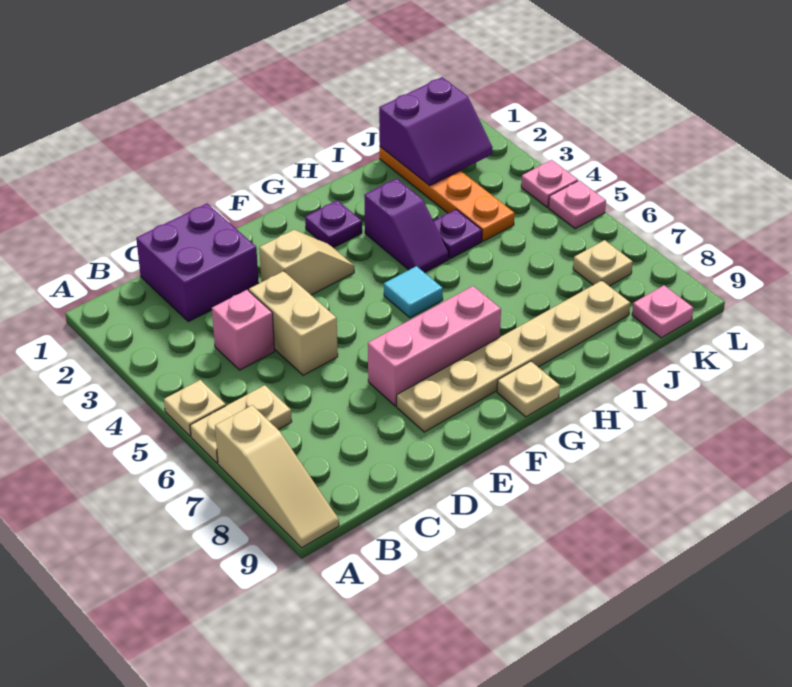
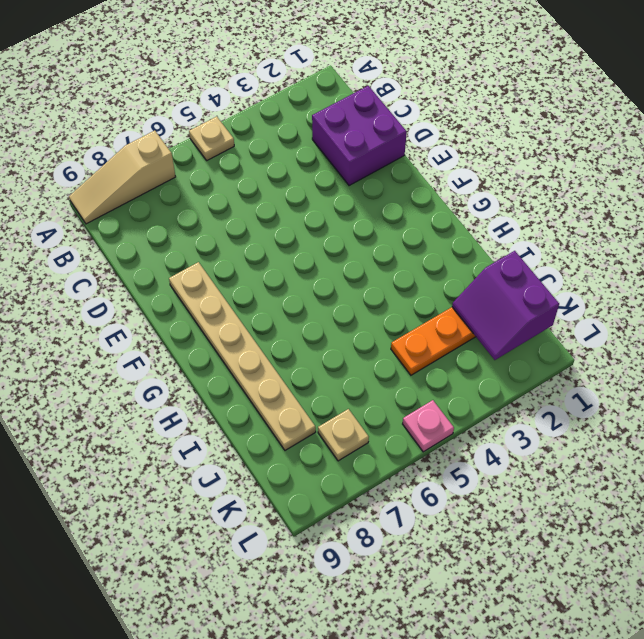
none -> tan plate A6:B6 level 1
none -> pink brick C4 level 1
none -> tan brick D4:D5 level 1

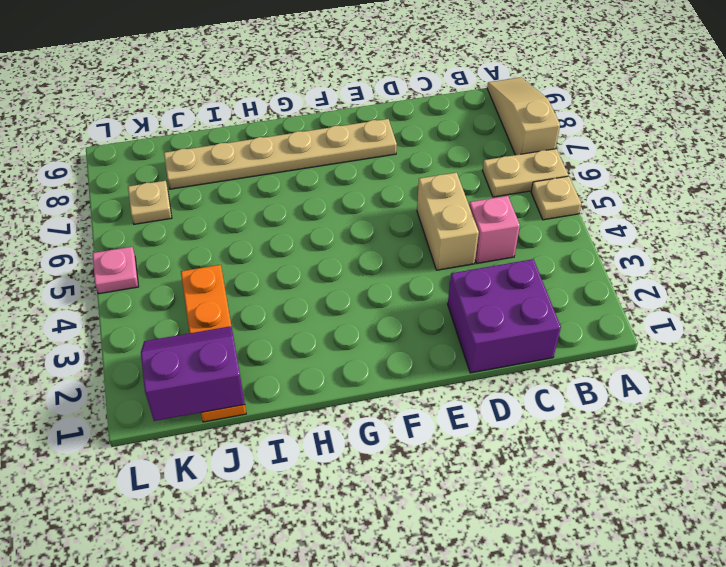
none -> tan slope E3:F3 level 1 top E
none -> pink brick E7:G7 level 1
none -> purple plate G2 level 1

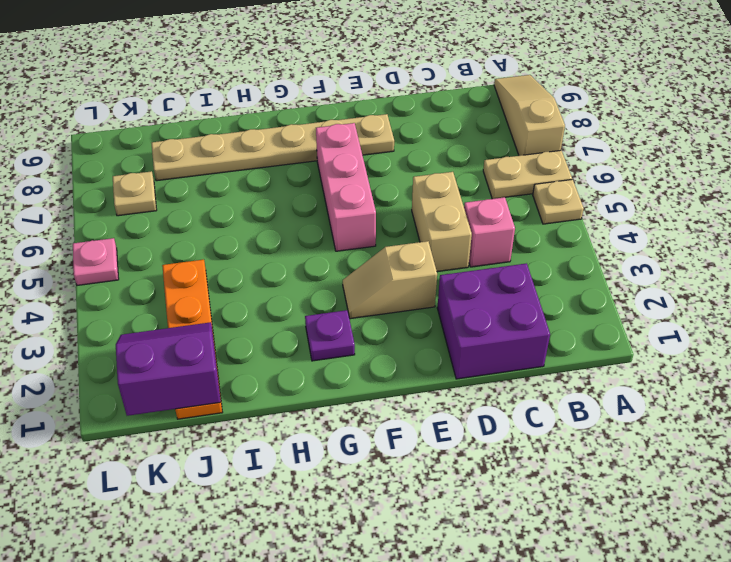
pink brick F5:F7 level 1 -> pink brick E7:G7 level 1
none -> cyan tile G5 level 1
none -> tan plate G9 level 1
none -> purple slope H3:H4 level 1 top 3

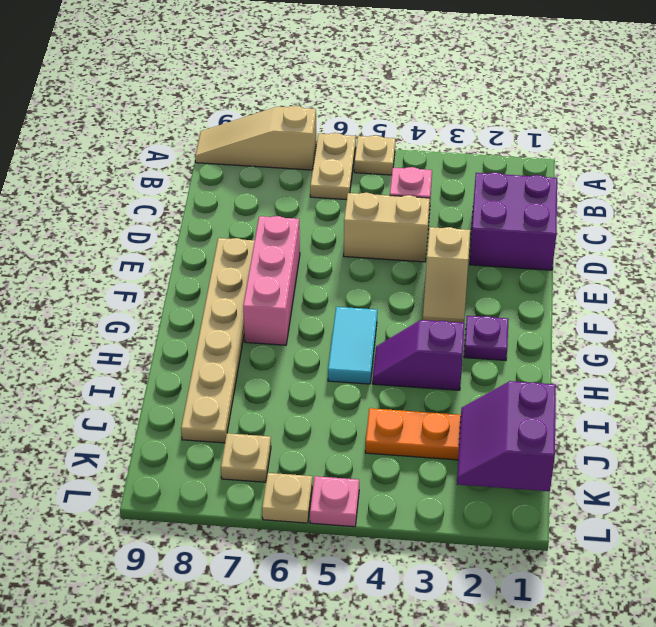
cyan tile G5:H5 level 1 -> cyan tile G5 level 1
tan plate L6 level 1 -> tan plate G9 level 1
none -> purple plate I4 level 1
none -> pink plate K9 level 1
none -> pink plate L4 level 1

